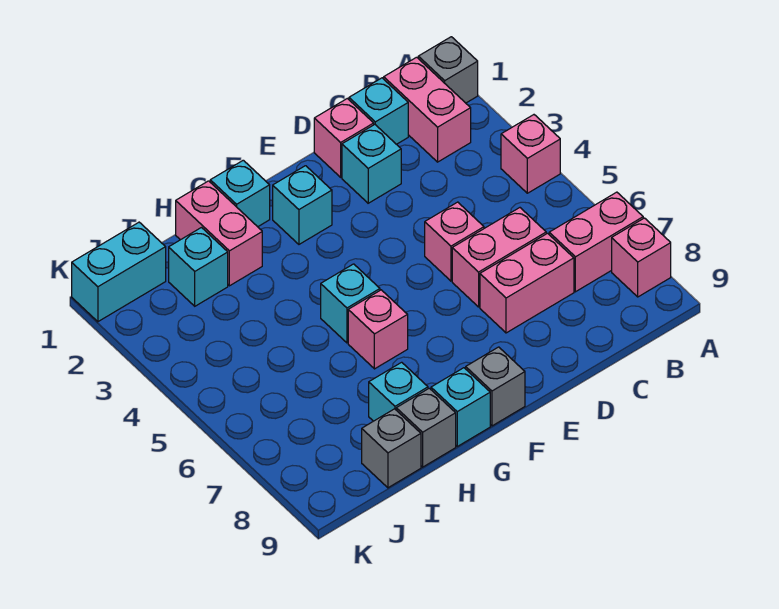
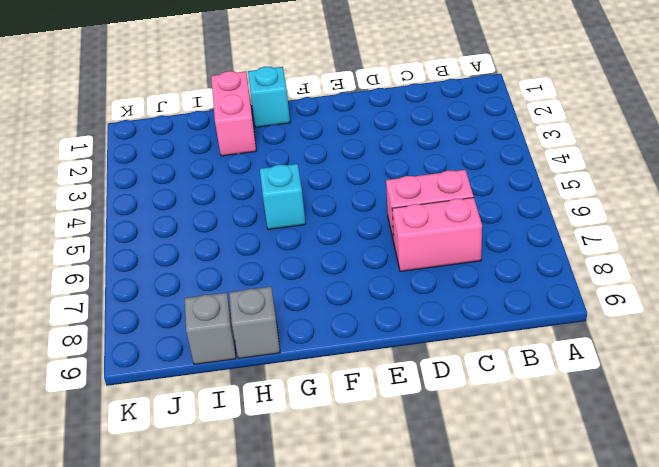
none -> grey brick A1 level 1
none -> pink brick A4 level 1
none -> pink brick A7:B7 level 1

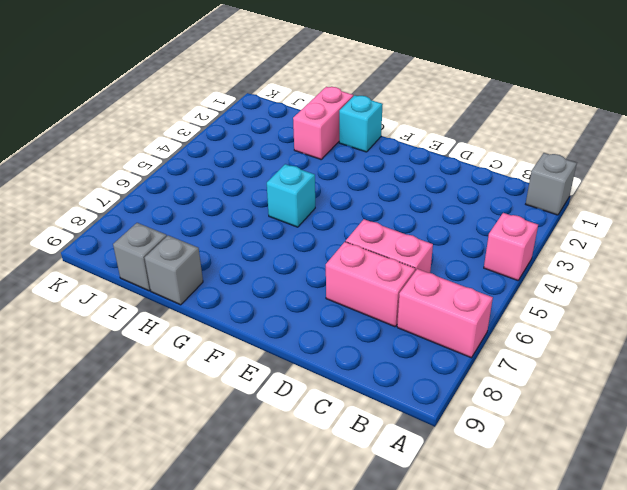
none -> pink brick A8 level 1
none -> pink brick B1:B2 level 1
none -> cyan brick C1 level 1

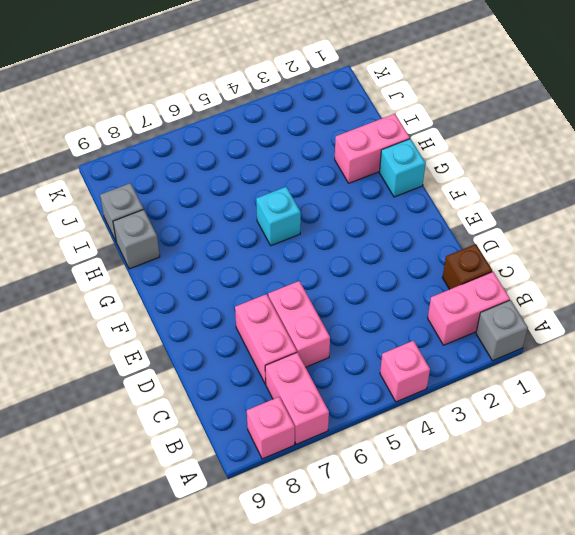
brown brick C1 level 1 -> cyan brick C1 level 1
none -> pink brick D1 level 1
none -> cyan brick D2 level 1
none -> pink brick D5 level 1

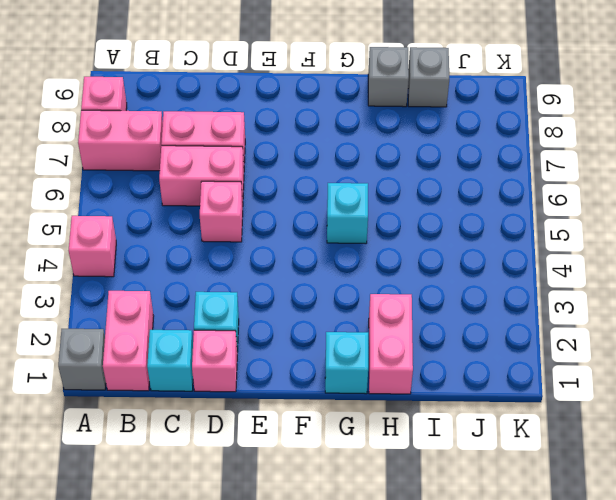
none -> cyan brick F2 level 1
none -> grey brick F9 level 1
none -> pink brick G6 level 1

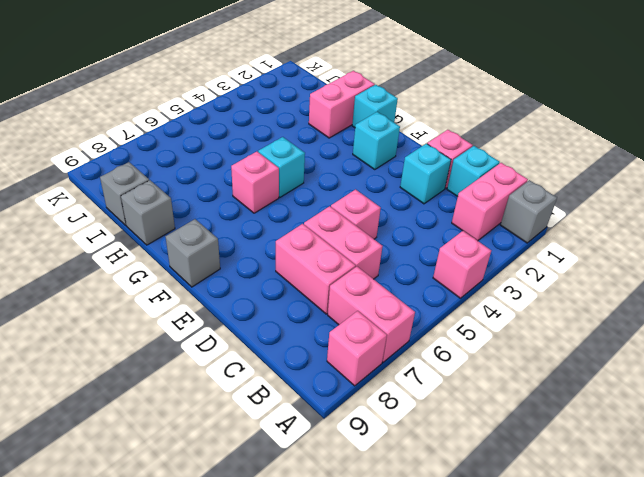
none -> cyan brick G9 level 1
none -> cyan brick H8 level 1
none -> cyan brick I2 level 1

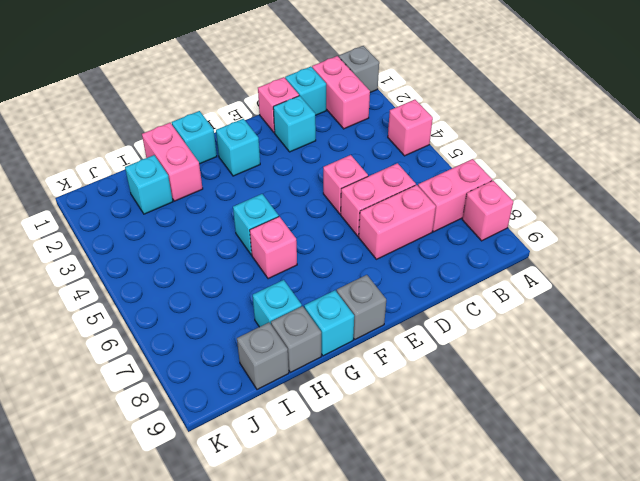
none -> cyan brick J1:K1 level 1

